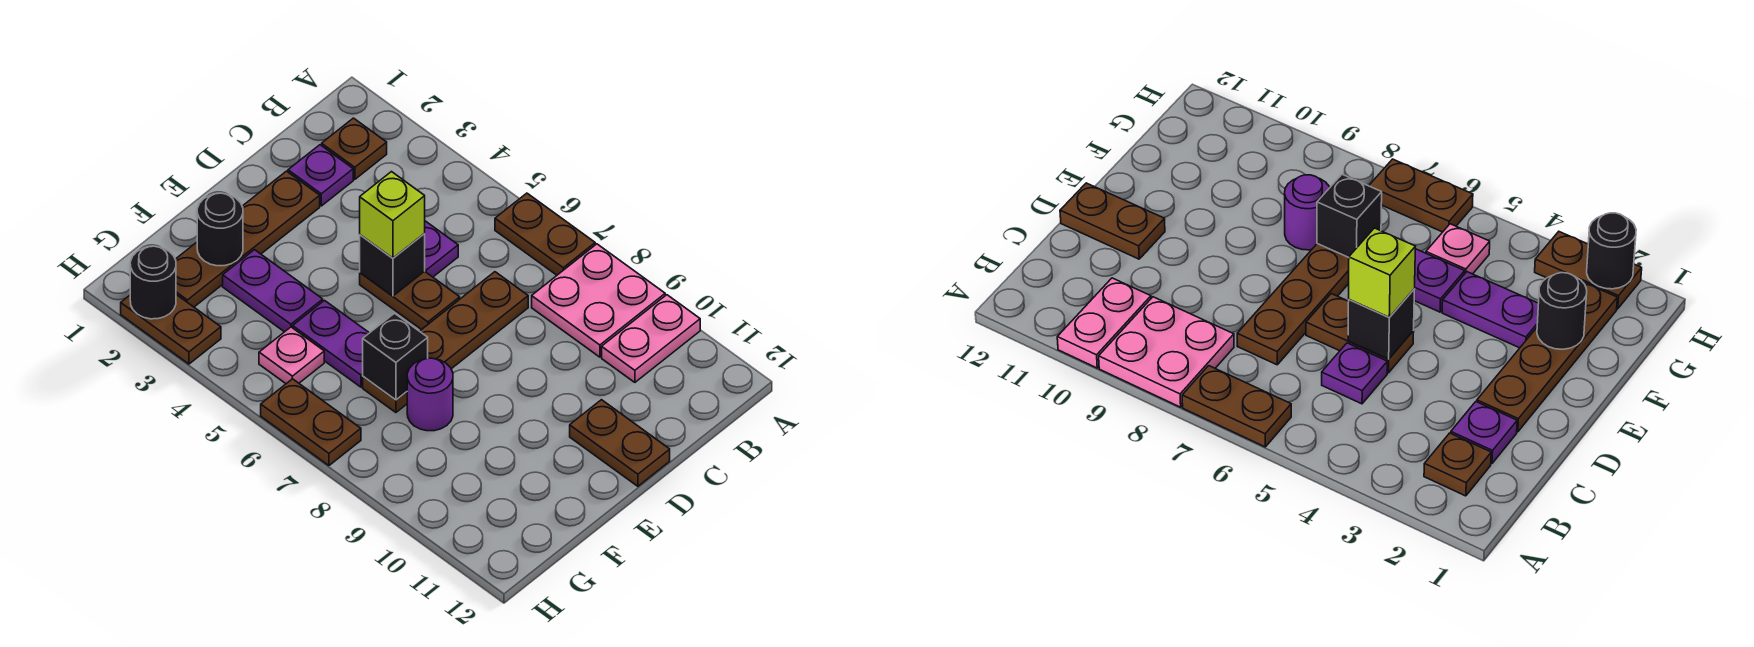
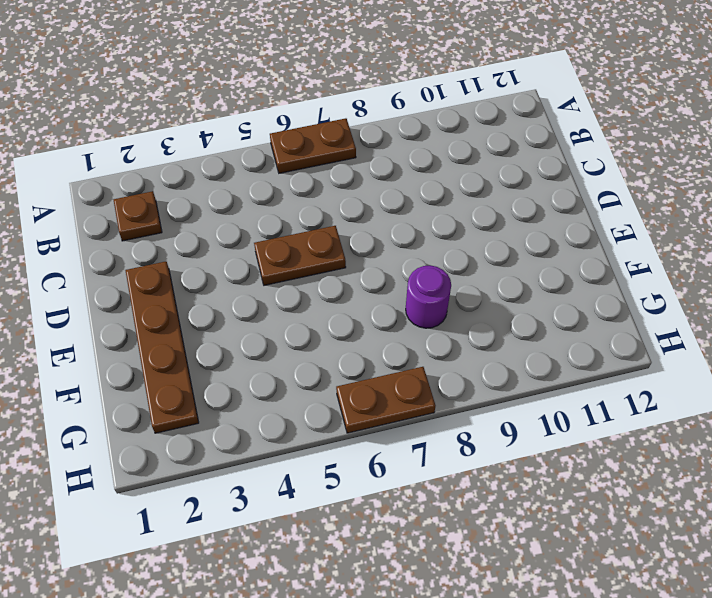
none -> pink plate A8:B9 level 1
none -> pink plate A10:B10 level 1
none -> purple plate C2 level 1

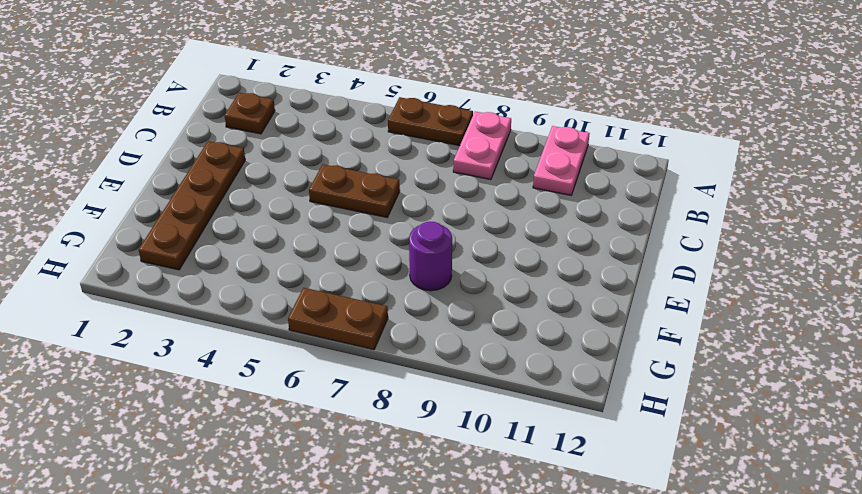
pink plate A8:B8 level 1 -> pink plate A8:B9 level 1
none -> purple plate C2 level 1
none -> purple plate C5 level 1
none -> brown plate C7:F7 level 1

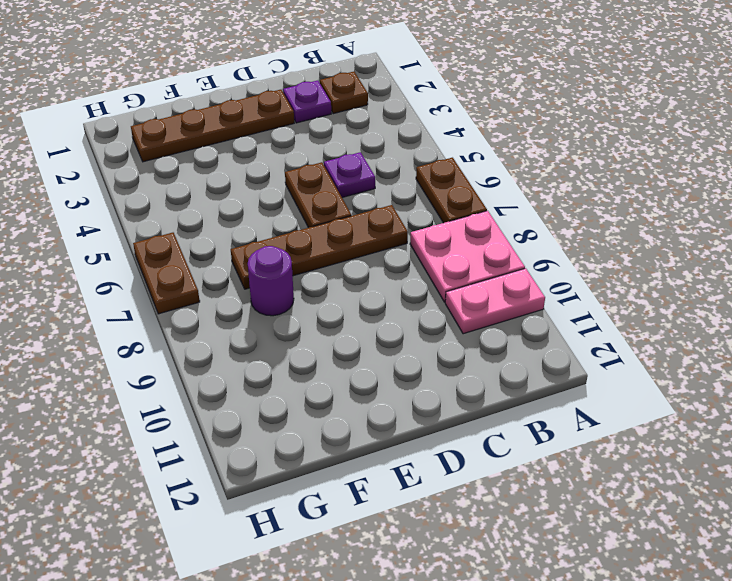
none -> brown plate D11:D12 level 1
none -> purple plate F3:F4 level 1
none -> purple plate F5:F6 level 1

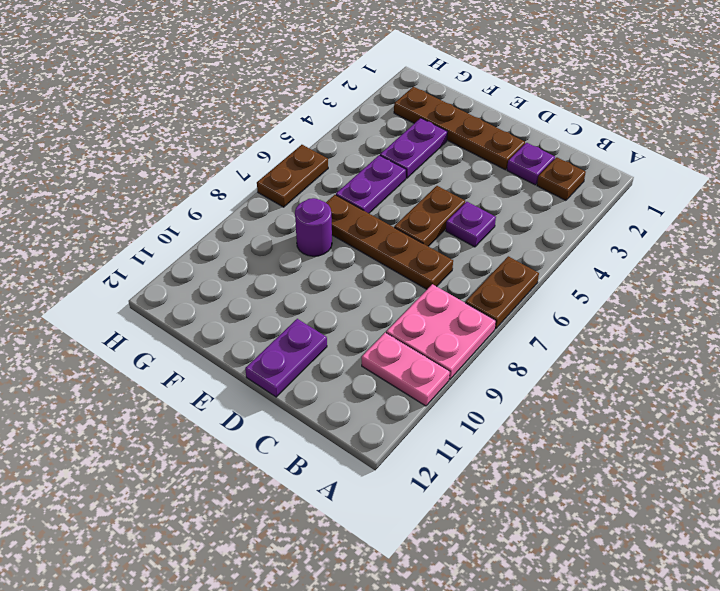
purple plate D11:D12 level 1 -> brown plate D11:D12 level 1
none -> pink plate G5 level 1
none -> brown plate H2:H3 level 1
none -> black brick D5 level 2

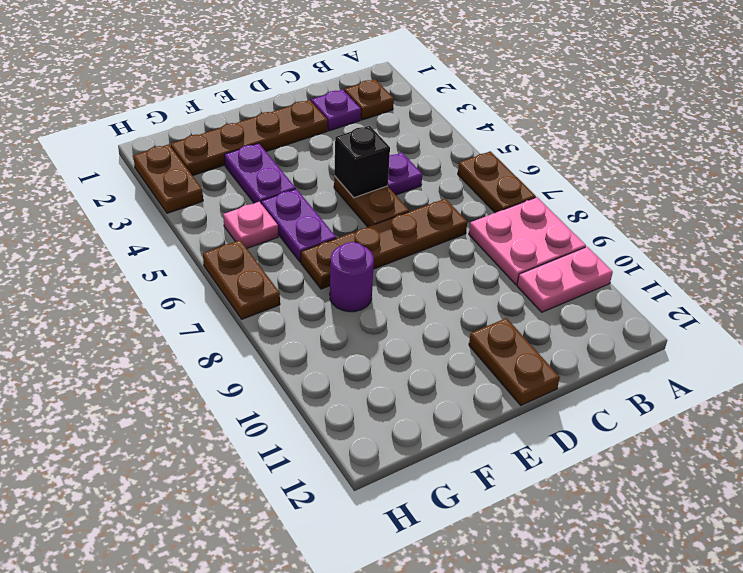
none -> black round brick F2 level 2
none -> black brick F7 level 2
none -> black round brick H2 level 2

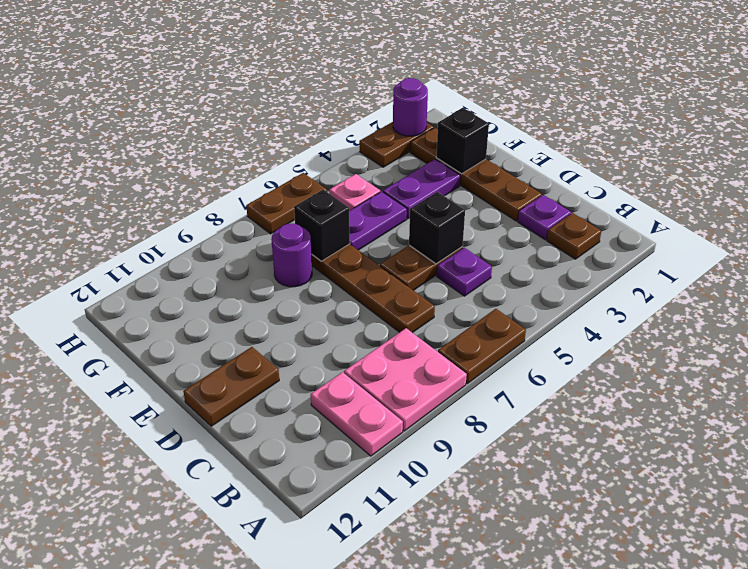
black brick F2 level 2 -> black round brick F2 level 2
purple round brick H2 level 2 -> black round brick H2 level 2
none -> lime brick D5 level 3

